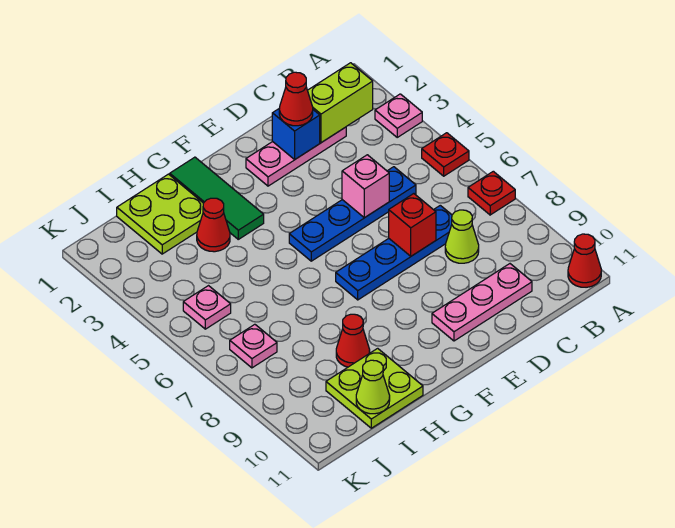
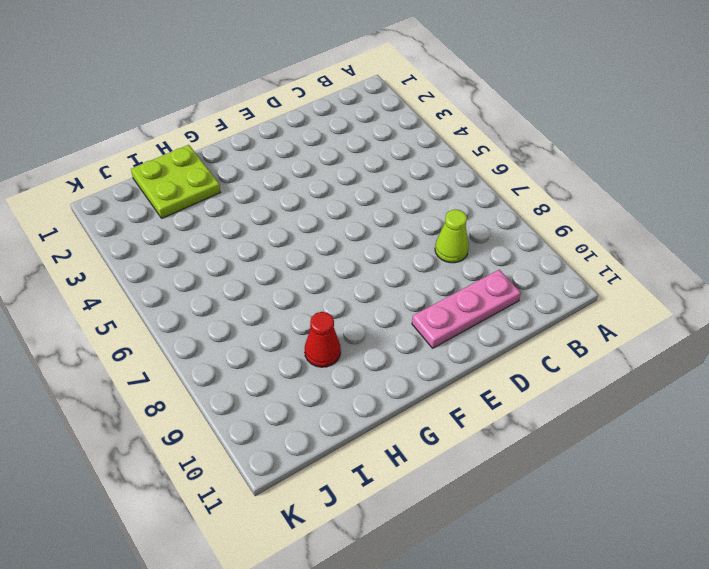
none -> pink plate A3 level 1
none -> red plate A5 level 1
none -> red plate A7 level 1

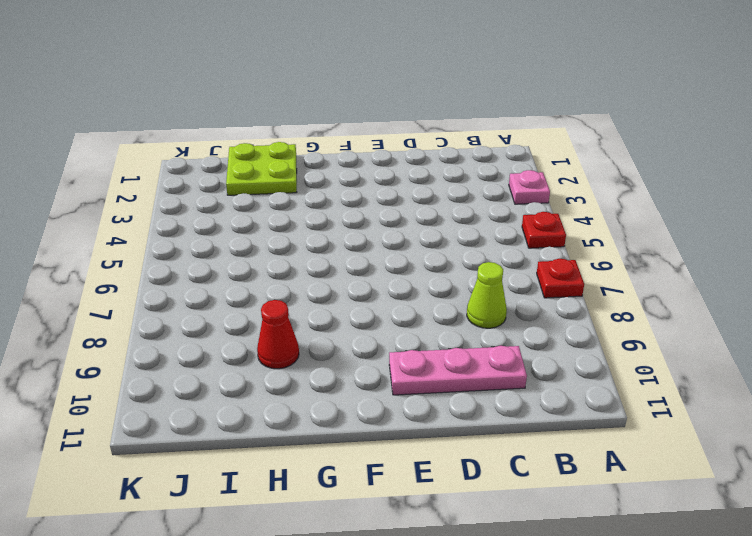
none -> red cone A11 level 1
none -> pink plate C2:E2 level 1
none -> blue plate C5:F5 level 1

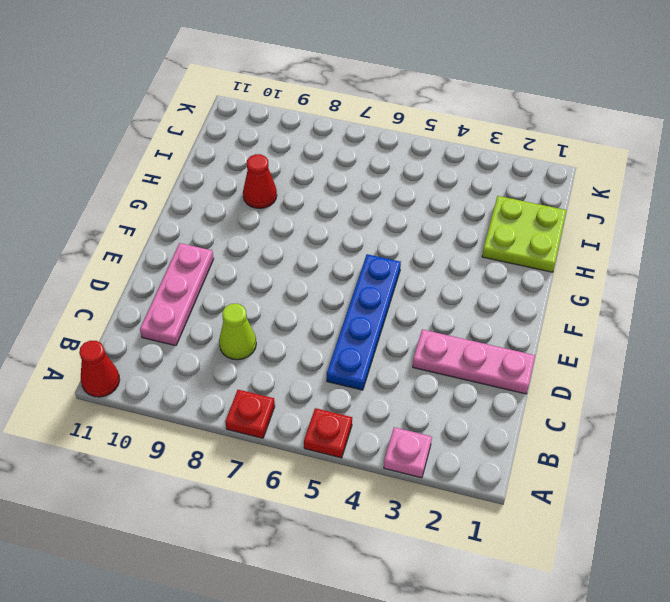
pink plate D1:D3 level 1 -> pink plate C2:E2 level 1
none -> blue plate C7:F7 level 1
none -> green tile G1:G3 level 1
none -> red cone H3 level 1

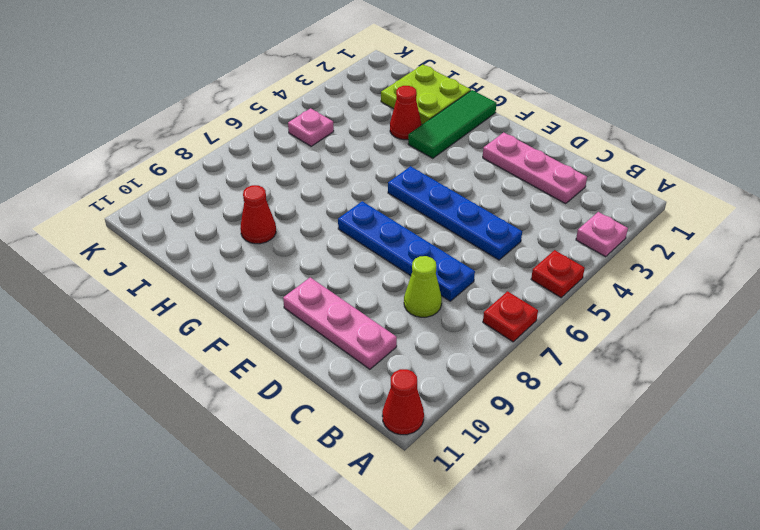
none -> lime plate H10:I11 level 1
none -> pink plate J7 level 1
none -> lime brick B2:C2 level 2

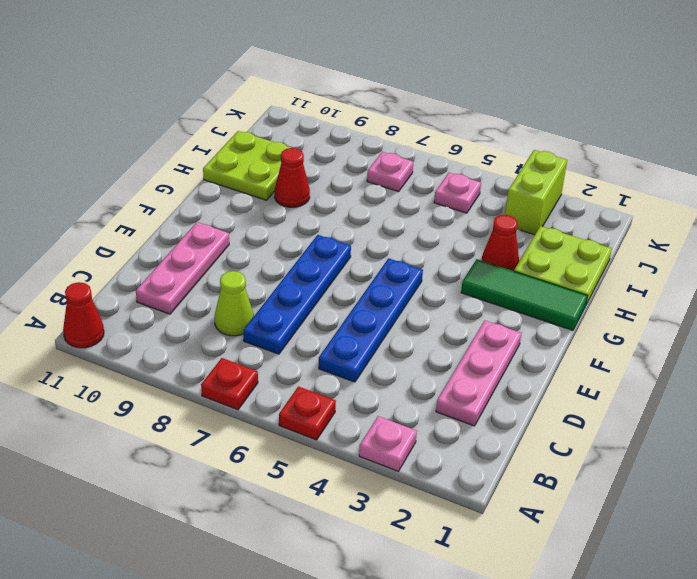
lime brick J3:K3 level 1 -> lime brick B2:C2 level 2
none -> blue brick D2 level 2
none -> pink brick D5 level 2
none -> red brick D7 level 2

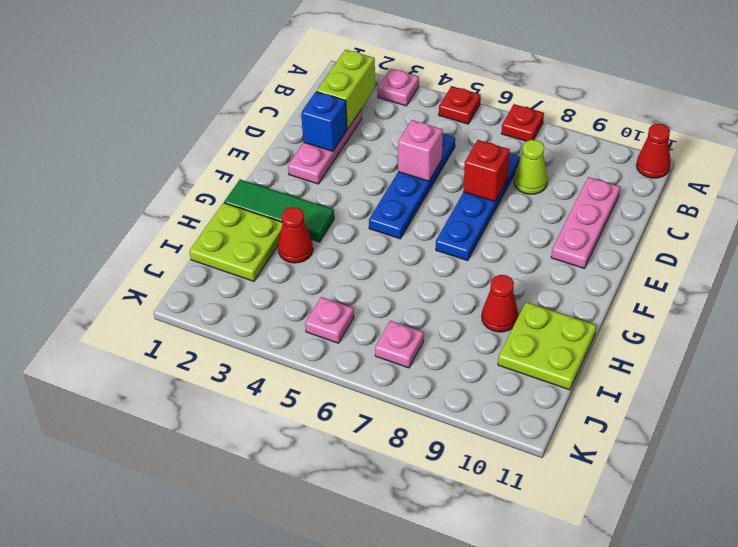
none -> lime cone I11 level 2
none -> red cone D2 level 3

